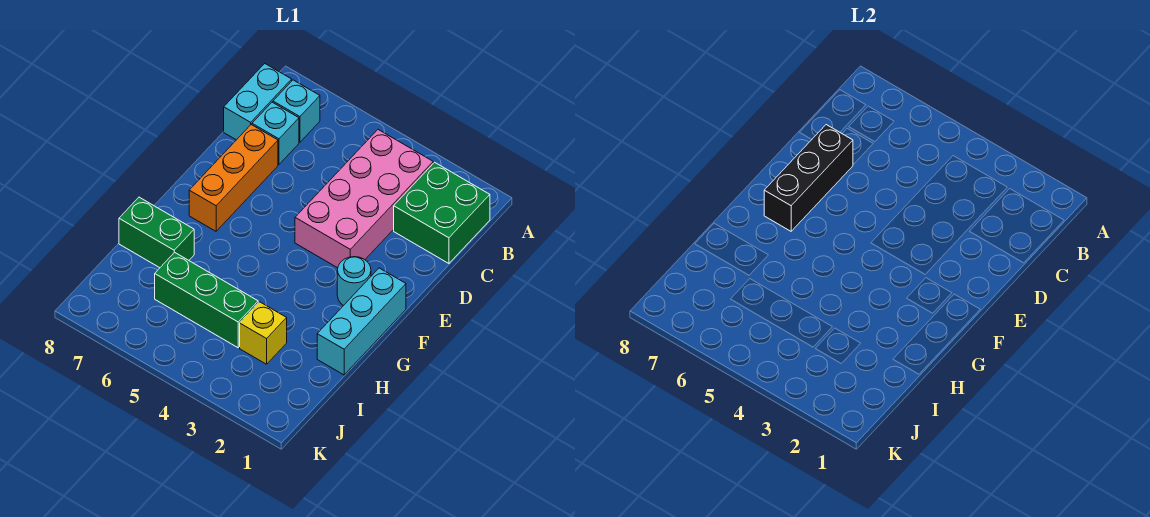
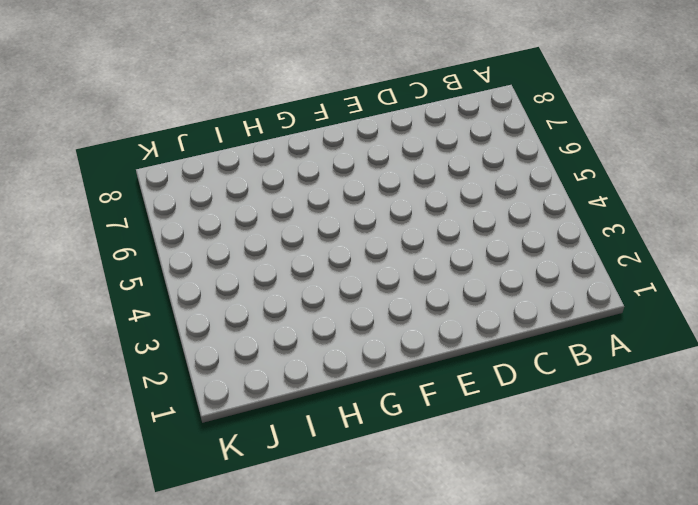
none -> green brick B1:C2 level 1
none -> pink brick B3:E4 level 1
none -> cyan brick B7 level 1

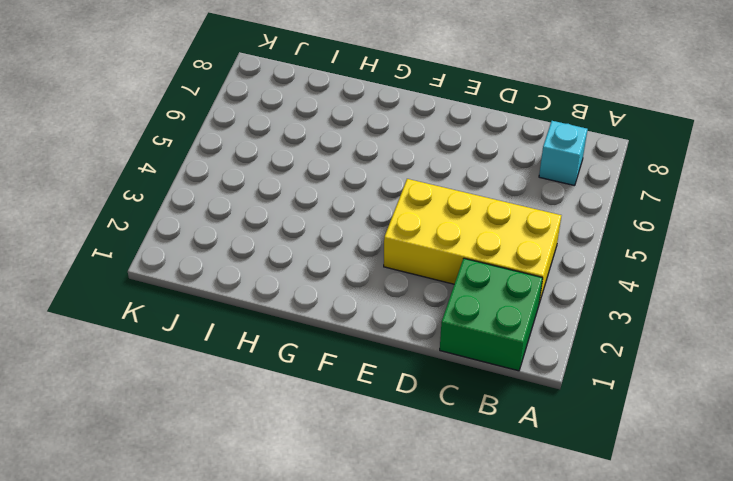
yellow brick B3:E4 level 1 -> pink brick B3:E4 level 1
none -> cyan brick B8:C8 level 1
none -> cyan brick C7 level 1
none -> orange brick D7:F7 level 1

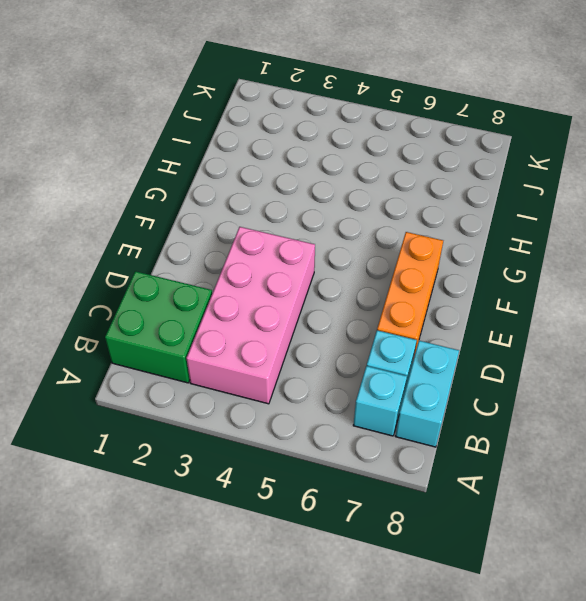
none -> cyan brick F1:H1 level 1
none -> cyan round brick F2 level 1
none -> green brick H7:H8 level 1

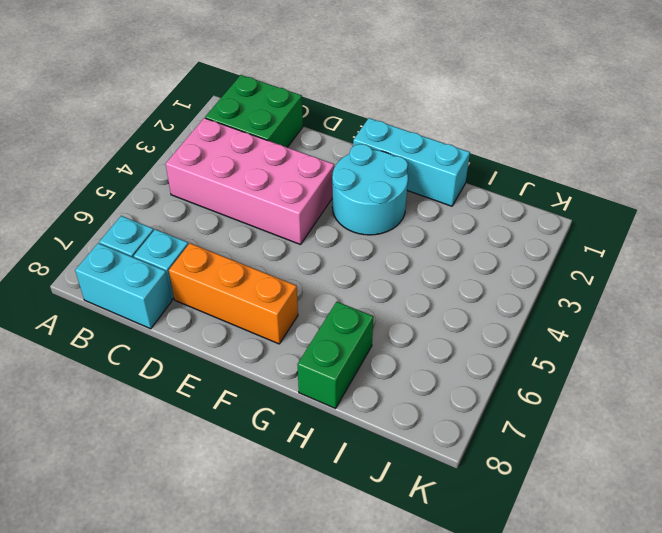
cyan round brick F2:G3 level 1 -> cyan round brick F2 level 1
none -> yellow brick I3 level 1
none -> green brick I4:I6 level 1
none -> black brick D7:F7 level 2

